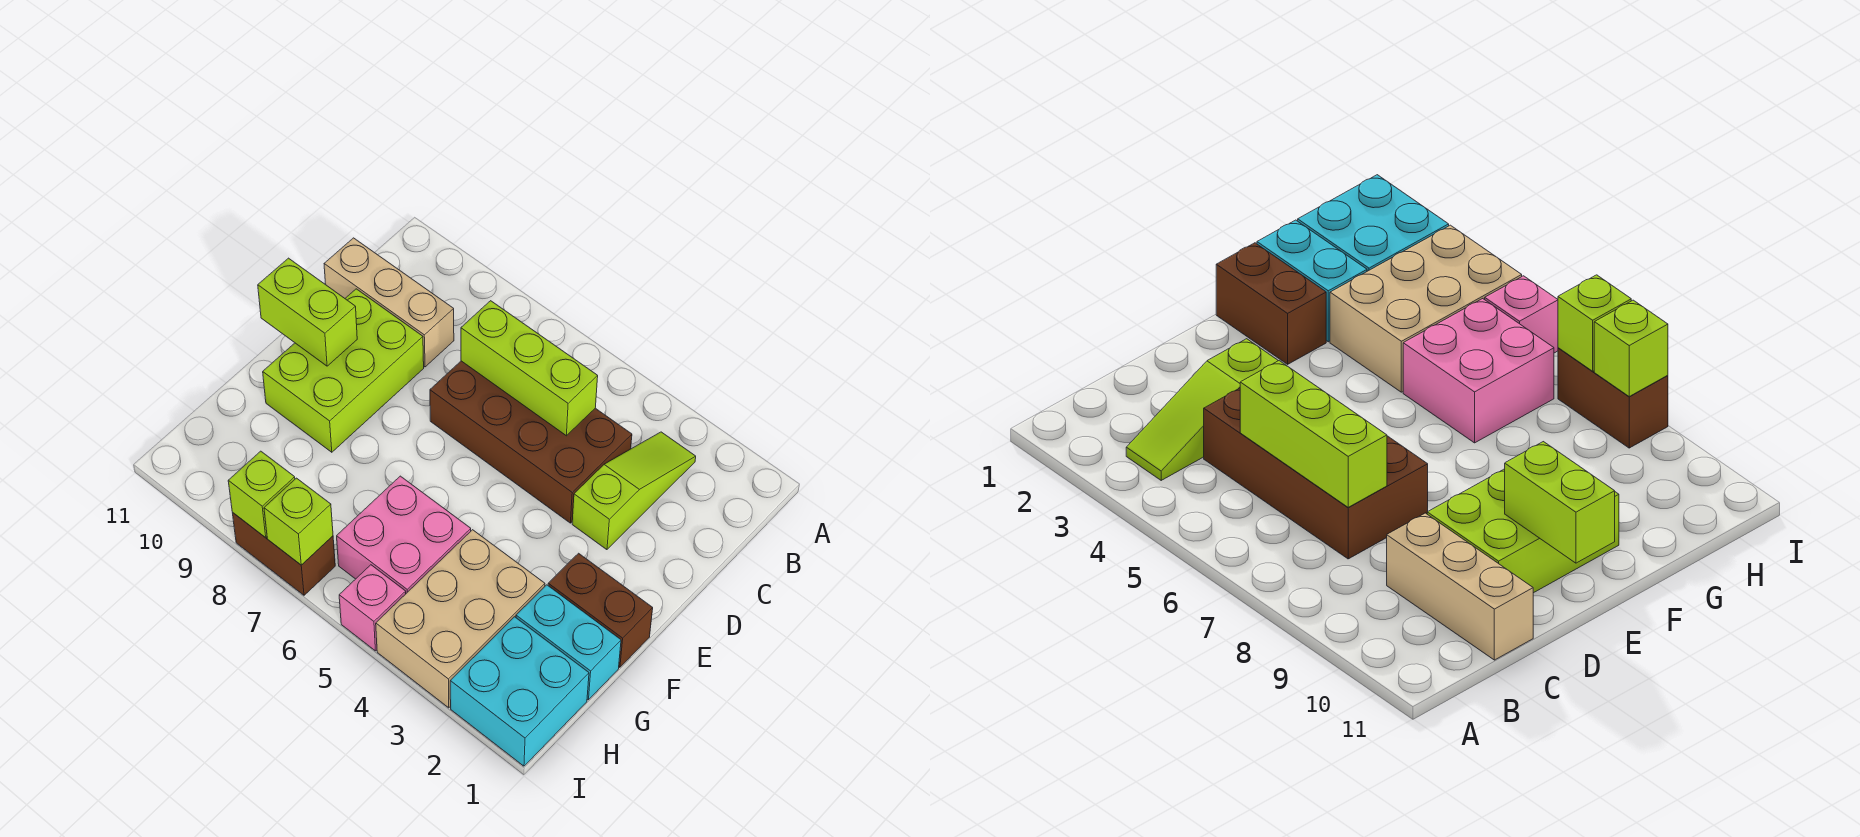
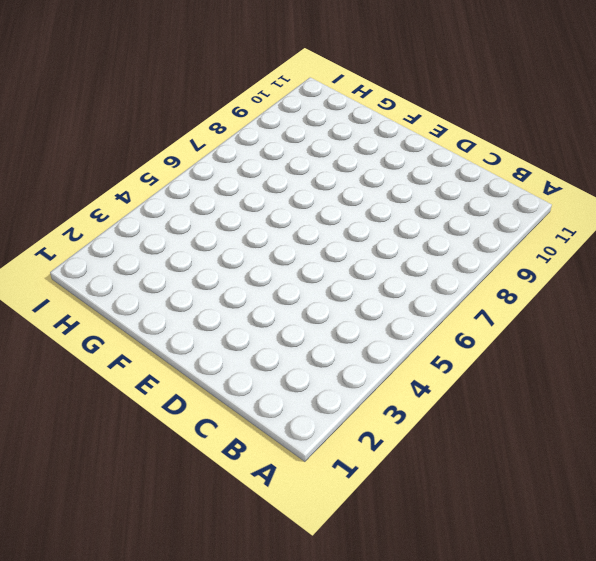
none -> lime slope B3:D3 level 1 top D
none -> brown brick C4:D7 level 1
none -> tan brick C9:C11 level 1

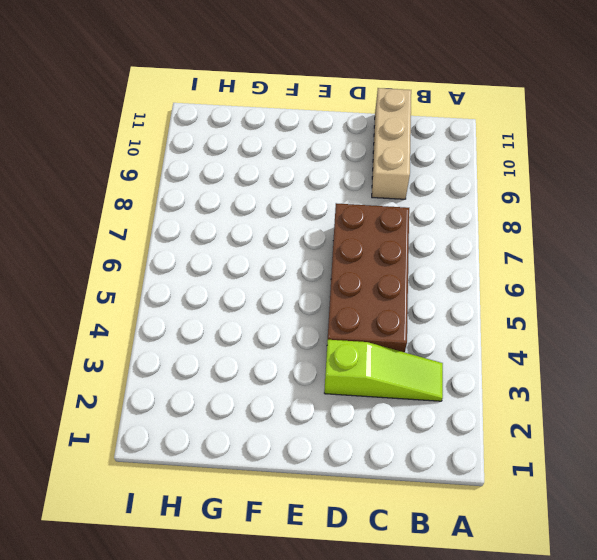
none -> lime brick D9:F10 level 1
none -> brown brick F1:F2 level 1
none -> cyan brick G1:G2 level 1

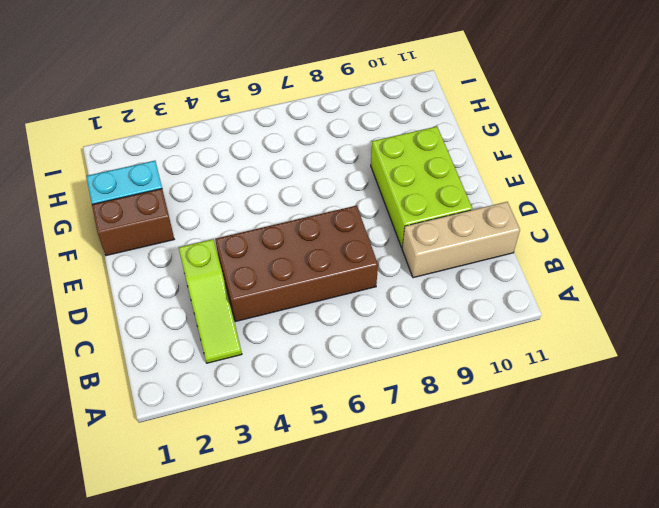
none -> tan brick G3:I4 level 1
none -> pink brick G5:H6 level 1
none -> cyan brick H1:I2 level 1

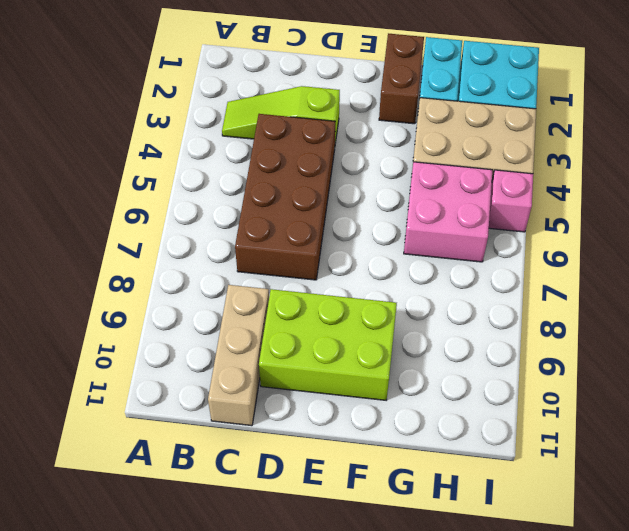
none -> brown brick I7:I8 level 1
none -> lime brick C5:C7 level 2
none -> lime brick E10:E11 level 2

